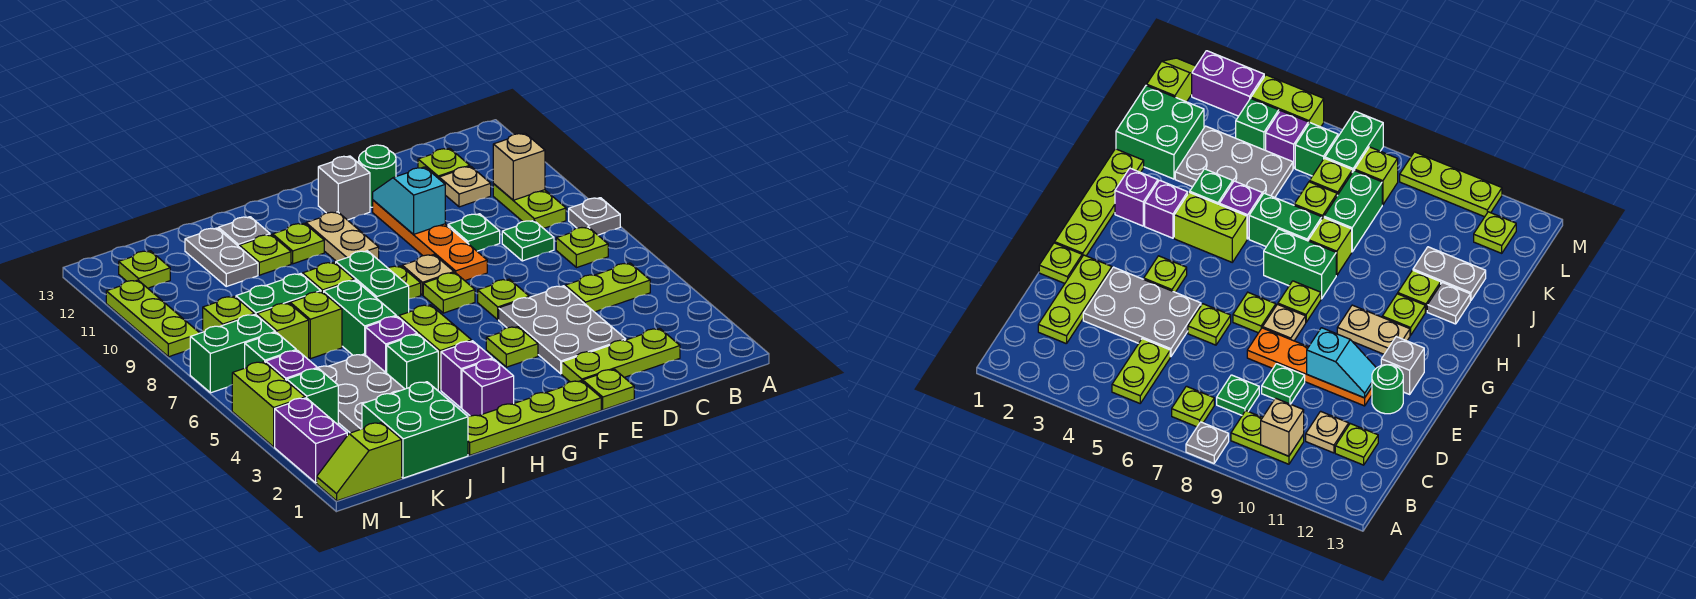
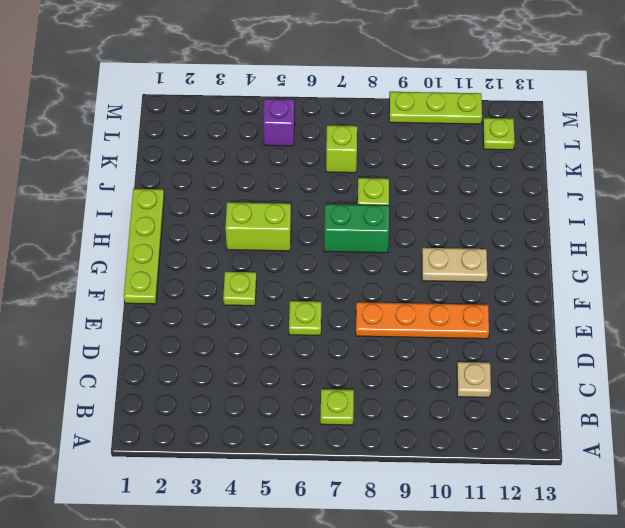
none -> grey plate A8 level 1
none -> lime plate B5:C5 level 1
none -> lime plate B9:B10 level 1
none -> lime plate C2:E2 level 1

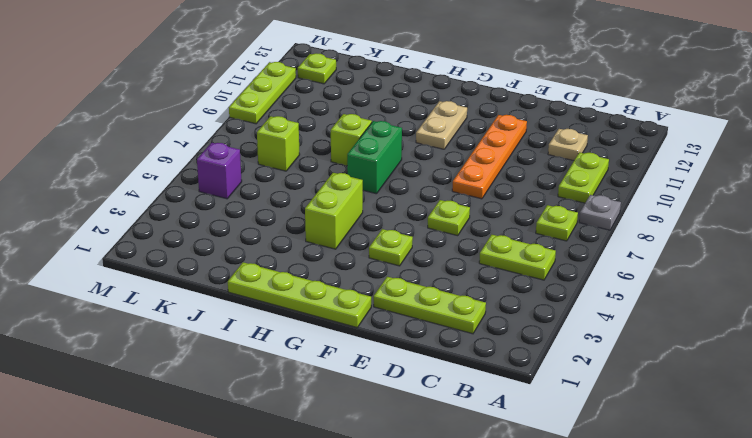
none -> green plate C8 level 1
none -> lime plate C12 level 1
none -> grey plate D3:E5 level 1
none -> green plate D9 level 1

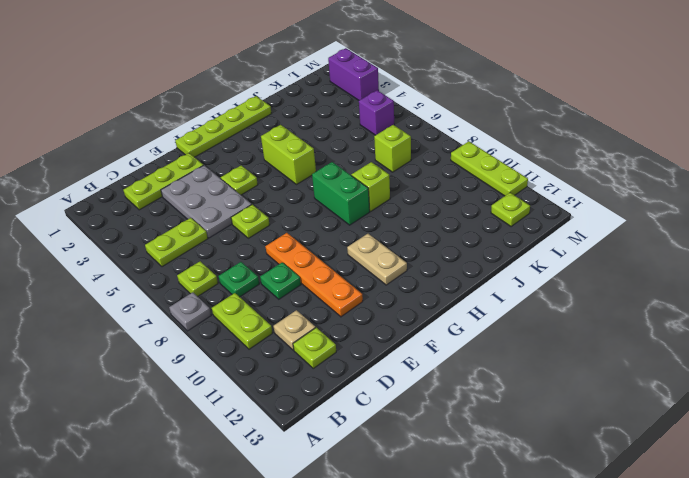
none -> lime plate E1 level 1
none -> green round brick E12 level 1
none -> lime plate F7 level 1
none -> tan plate F8 level 1

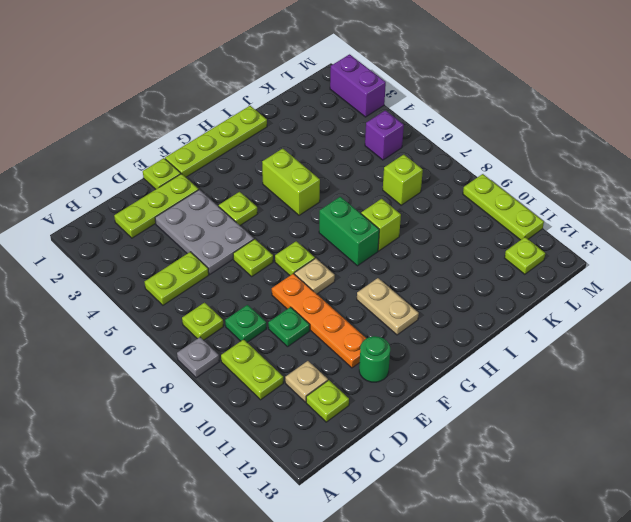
none -> grey brick F12 level 1
none -> lime plate G8 level 1
none -> purple brick H2 level 1
none -> purple brick H3 level 1

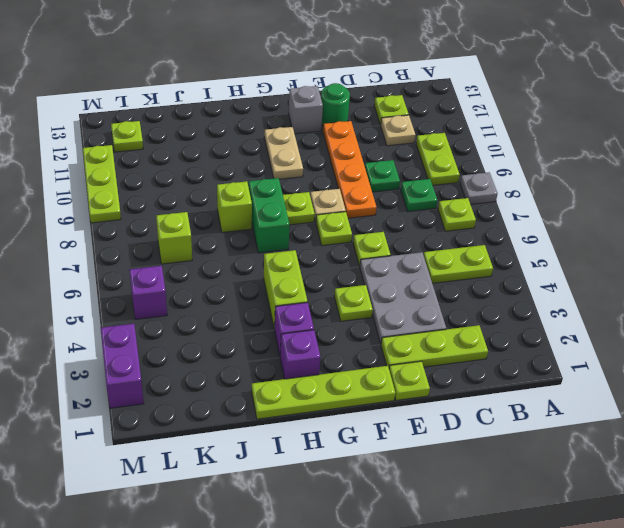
none -> lime plate H11 level 1
none -> green brick I4 level 1
none -> purple brick I5 level 1
none -> green brick I6:I7 level 1

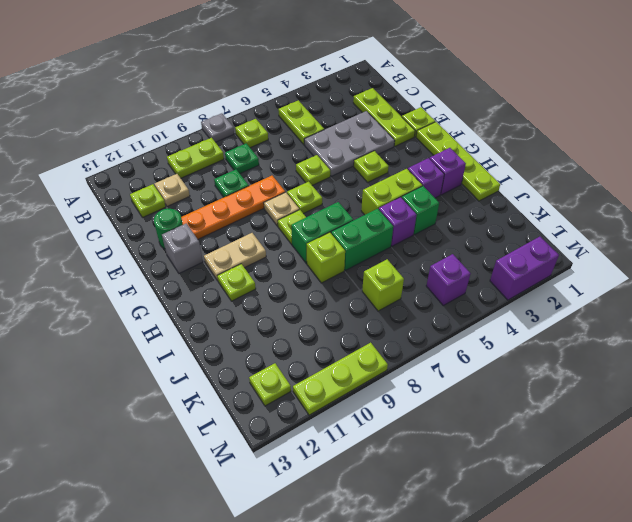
none -> lime plate I11 level 1
none -> grey plate I12 level 1
none -> green brick J1:K2 level 1
none -> grey plate J3:K5 level 1

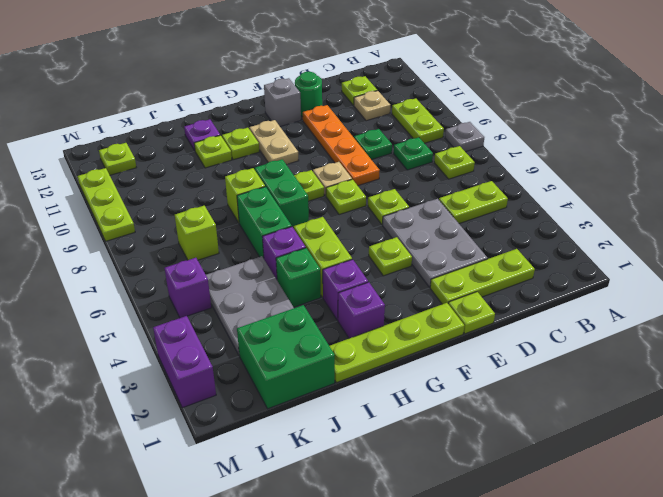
purple plate I12 level 1 -> grey plate I12 level 1
none -> lime brick J7 level 1
none -> green brick J8:K8 level 1
none -> grey plate J11:J12 level 1
none -> lime slope L1:M1 level 1 top L

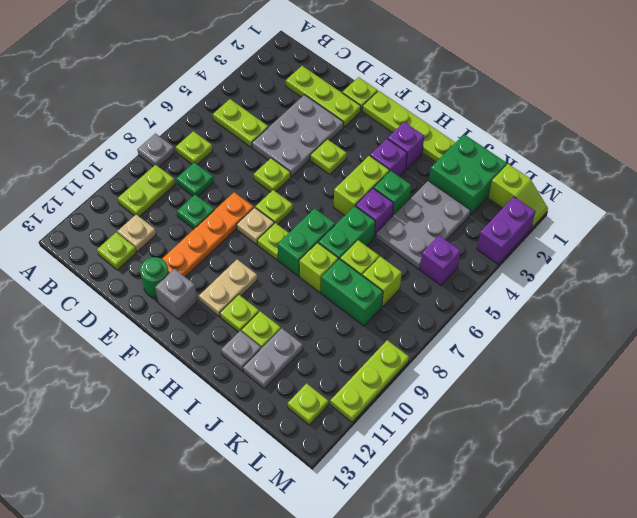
none -> green brick L4 level 1
none -> green brick L6 level 1
none -> green brick L7:M7 level 1
none -> lime brick L8 level 1

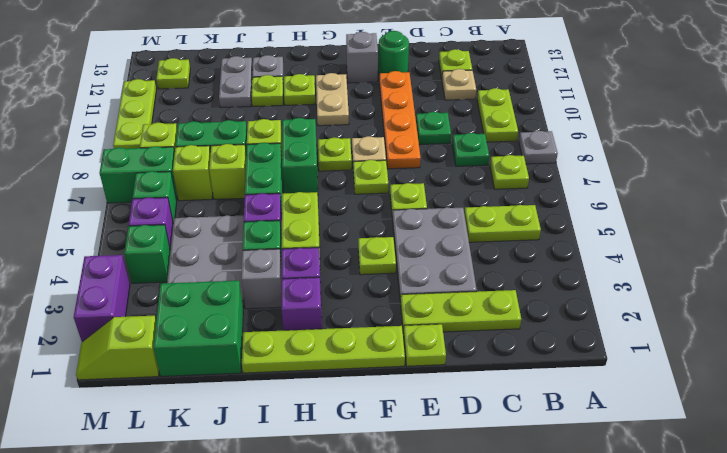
grey brick I3 level 1 -> none
none -> lime brick M4:M5 level 1
none -> tan brick B10 level 2
none -> cyan slope E10:E11 level 2 top 10

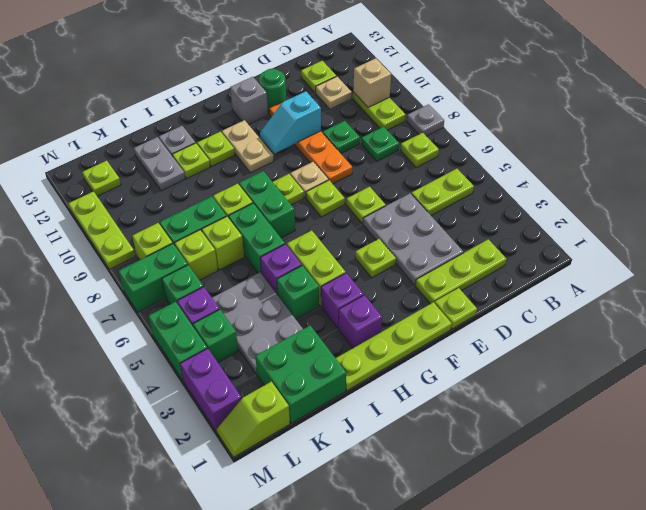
cyan slope E10:F10 level 2 top E -> cyan slope E10:E11 level 2 top 10
green brick M4:M5 level 1 -> lime brick M4:M5 level 1

